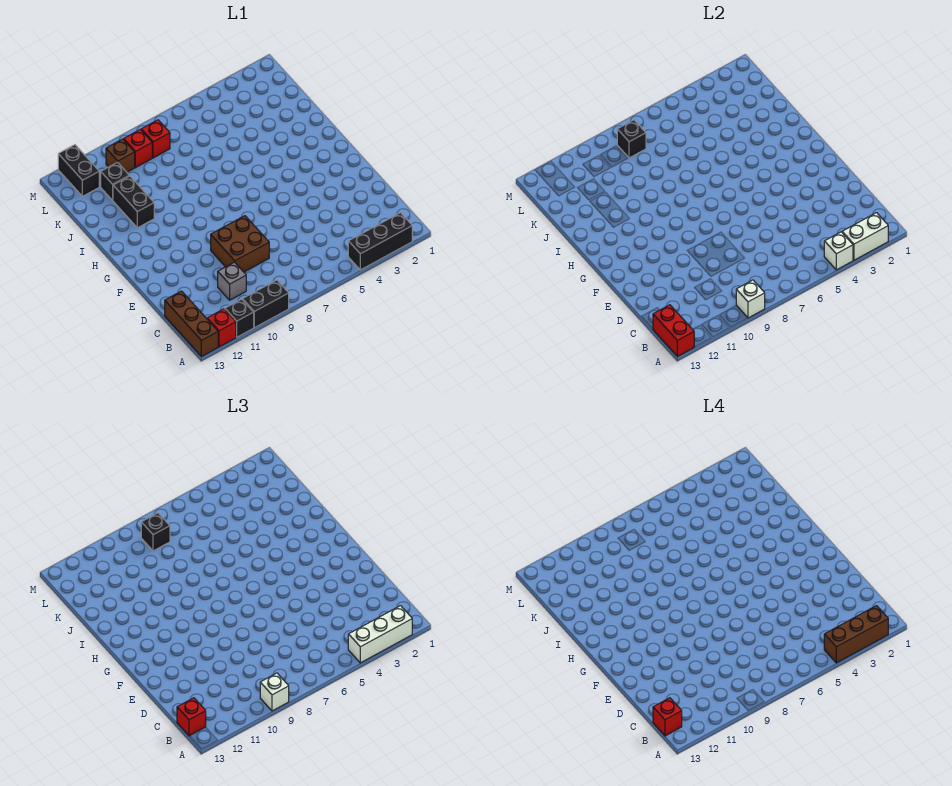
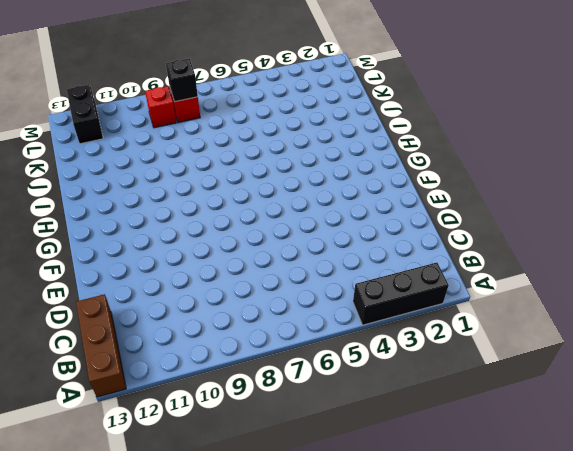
none -> black brick A9:A10 level 1
none -> black brick A11 level 1
none -> red brick A12 level 1

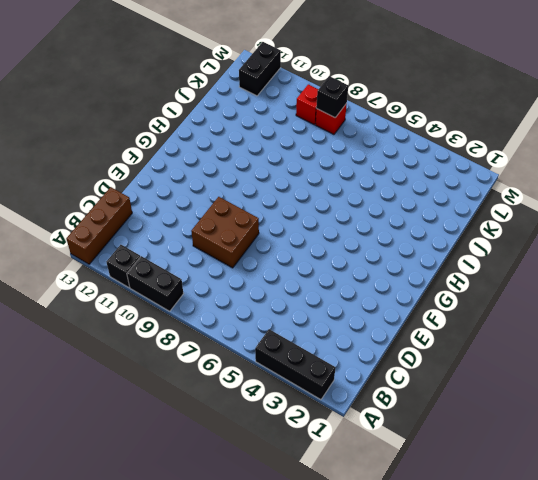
none -> red brick A12 level 1
none -> grey brick C10 level 1
none -> black brick I11:J11 level 1

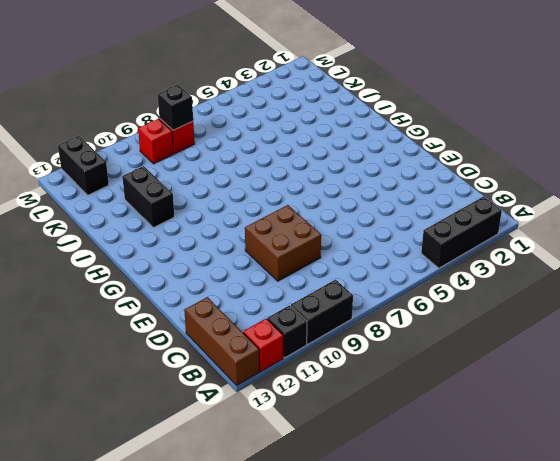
none -> grey brick C10 level 1
none -> black brick K11 level 1
none -> brown brick L10 level 1

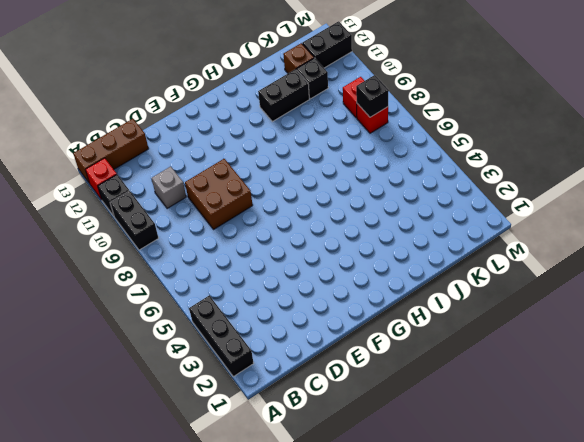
brown brick K12 level 1 -> brown brick L10 level 1
none -> white brick A2:A3 level 2
none -> white brick A4 level 2
none -> white brick A9 level 2

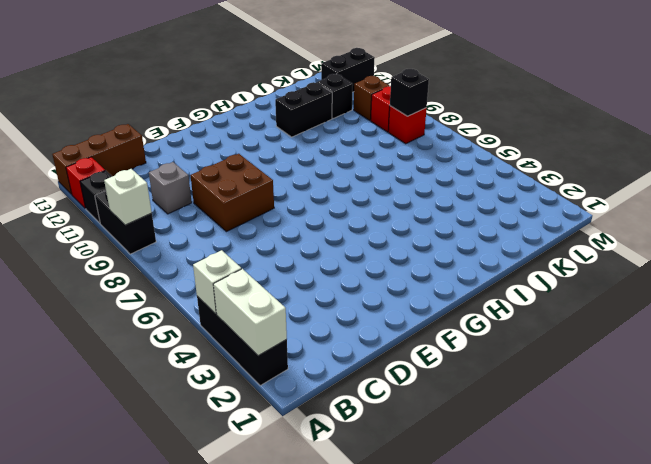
none -> red brick A13:B13 level 2
none -> white brick A2:A4 level 3
none -> white brick A9 level 3

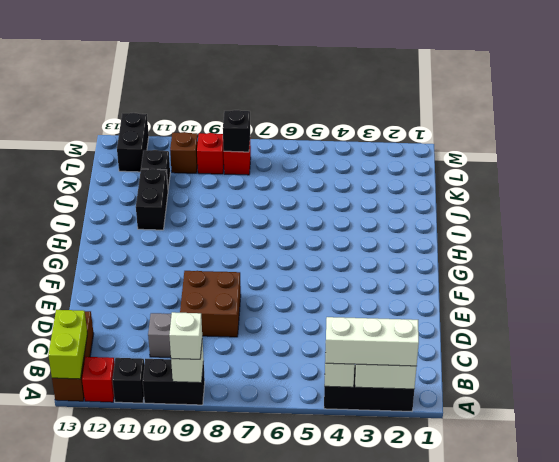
lime brick A13:B13 level 2 -> red brick A13:B13 level 2
none -> red brick B13 level 3
none -> black brick L8 level 3
none -> brown brick A2:A4 level 4

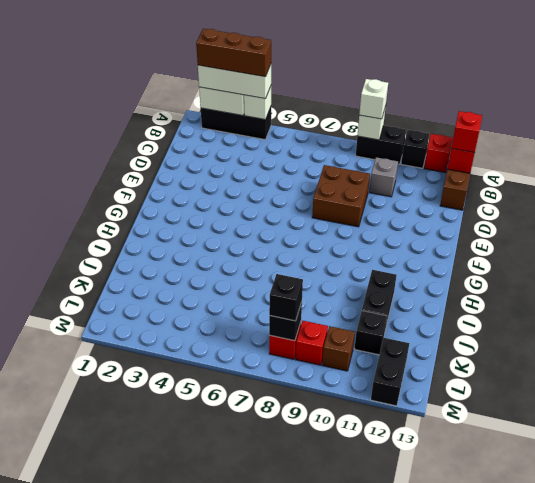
none -> red brick B13 level 4

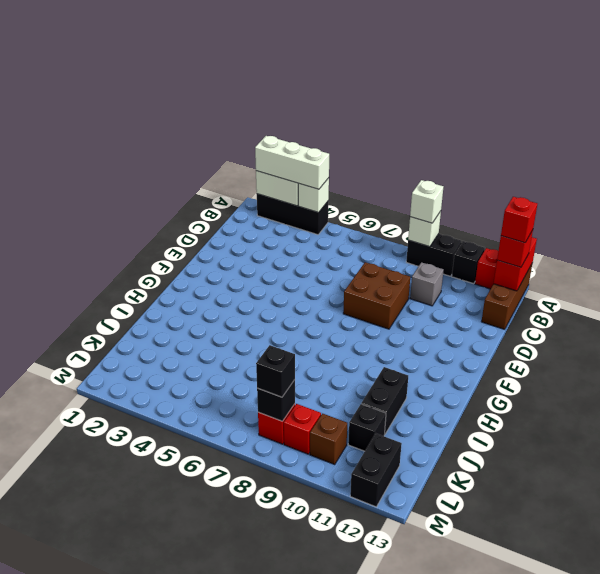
none -> brown brick A2:A4 level 4

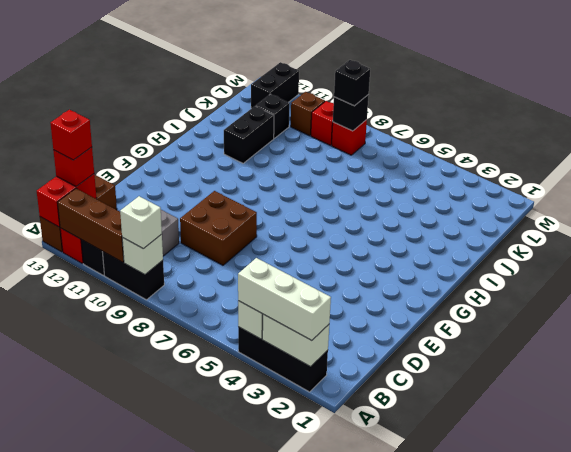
brown brick A10:A12 level 2 -> brown brick A2:A4 level 4

